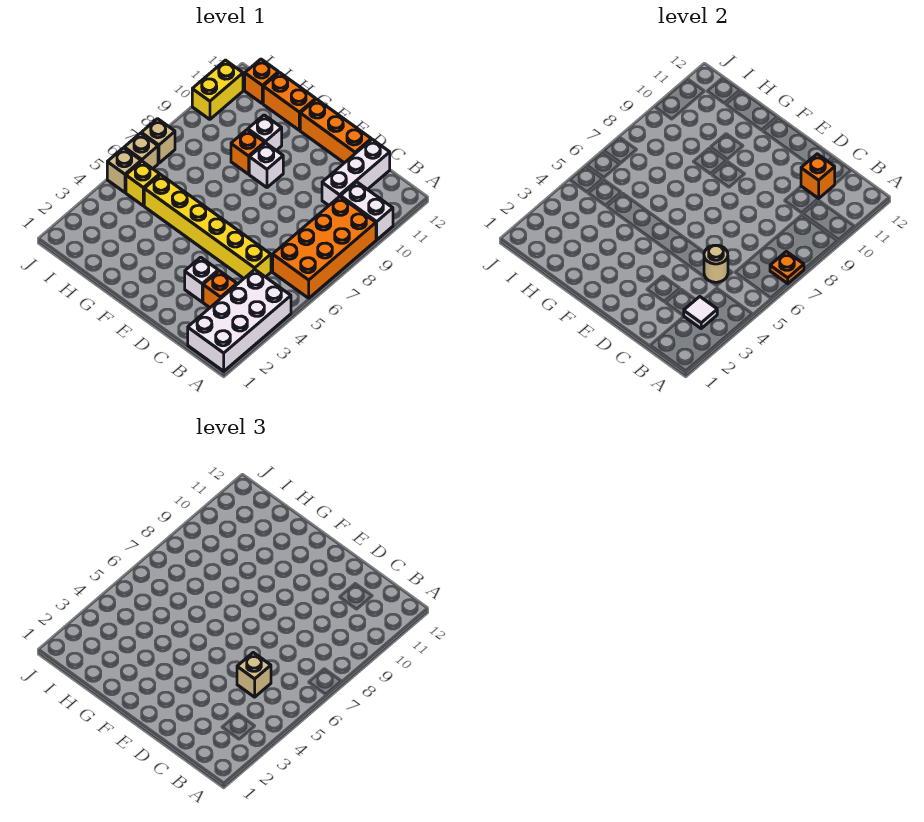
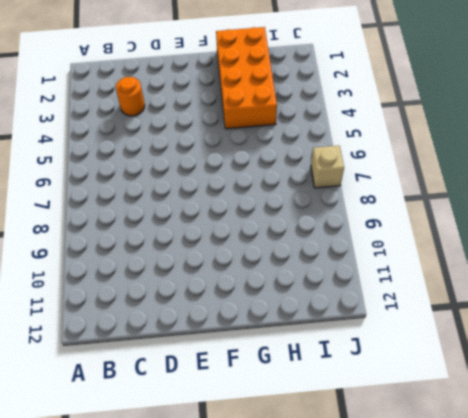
orange round brick C3 level 1 -> orange brick C3 level 1
orange brick G1:H4 level 1 -> orange brick A6:B9 level 1
none -> white brick A1:B4 level 1
none -> white brick A10:B10 level 1
none -> yellow brick C5:H5 level 1

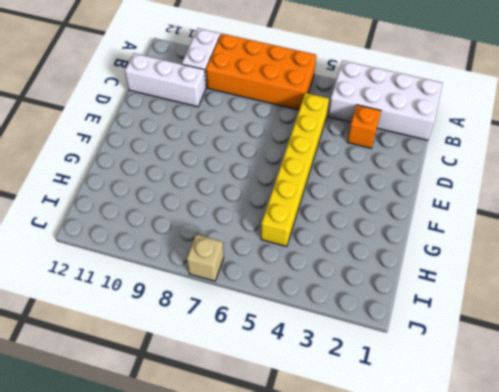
none -> white brick D3 level 1
none -> orange brick D12:F12 level 1
none -> white brick F9 level 1

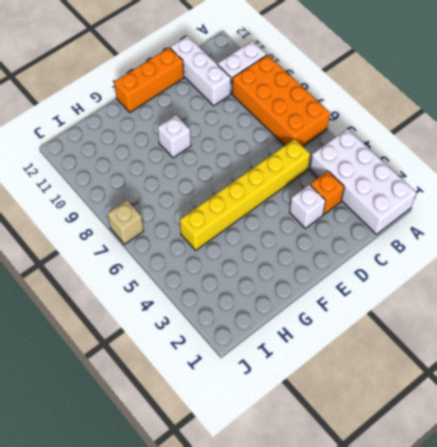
none -> orange brick G9 level 1
none -> white brick G10 level 1
none -> orange brick G12:H12 level 1

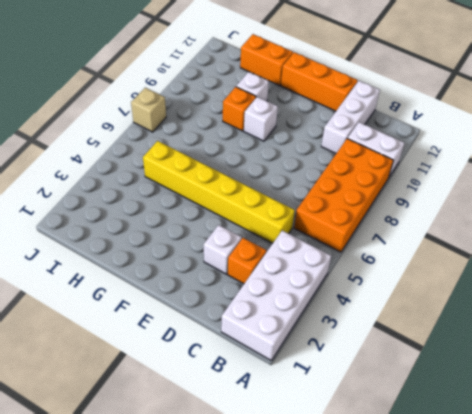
none -> yellow brick I5 level 1
none -> orange brick I12 level 1
none -> tan brick J5 level 1

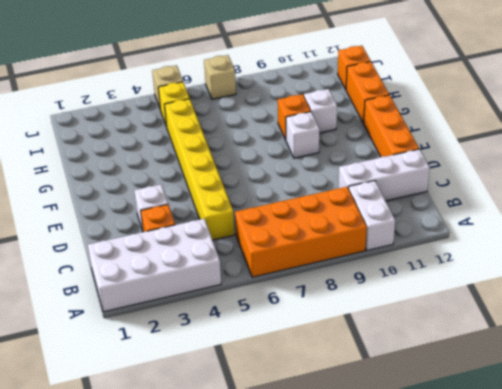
none -> tan brick J6 level 1
none -> yellow brick J10:J11 level 1
none -> orange plate A7 level 2

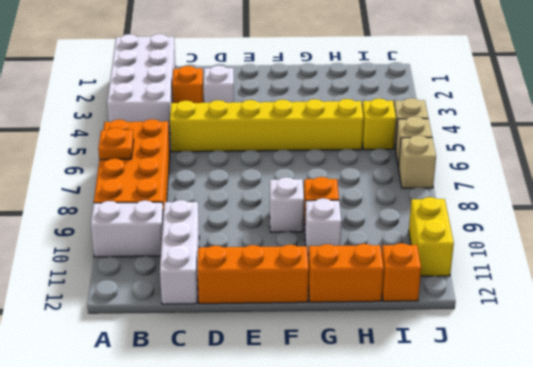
none -> white tile B3 level 2
none -> tan round brick C5 level 2
none -> orange brick C11 level 2

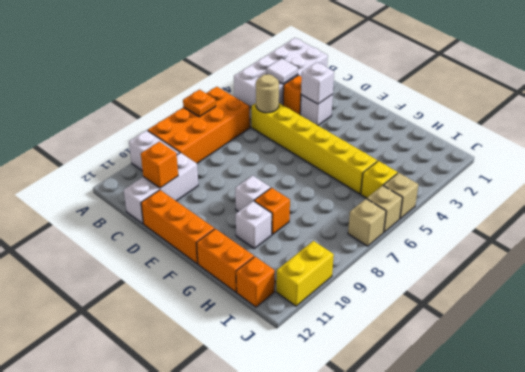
white brick D3 level 2 -> none
none -> tan brick C5 level 3

